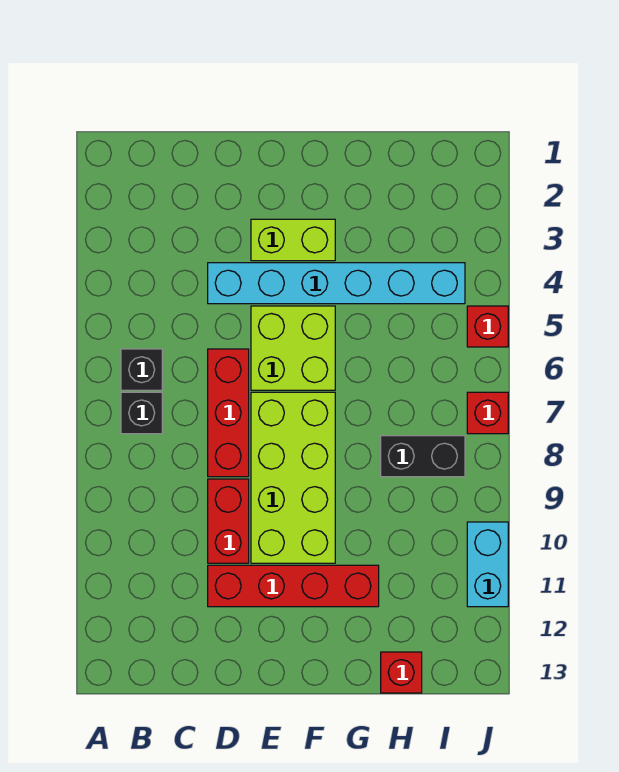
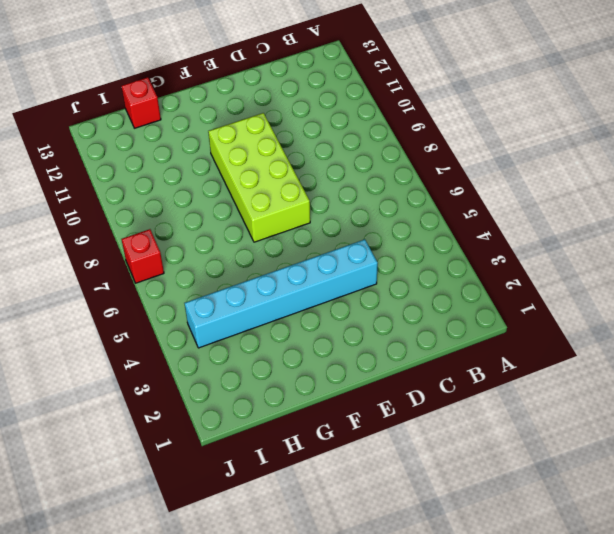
none -> black brick B6 level 1
none -> black brick B7 level 1
none -> red brick D6:D8 level 1

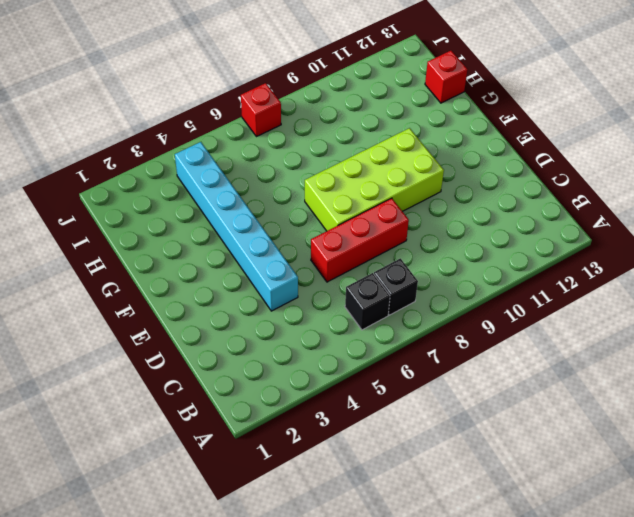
none -> red brick D9:D10 level 1
none -> red brick D11:G11 level 1
none -> lime brick E3:F3 level 1

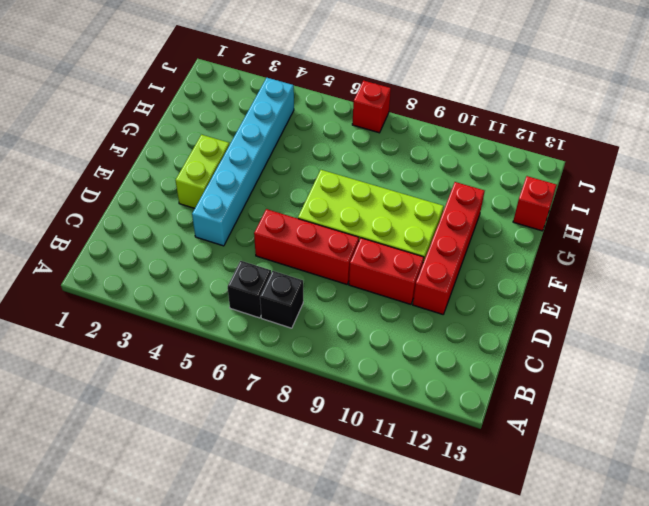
none -> lime brick E5:F6 level 1
none -> black brick H8:I8 level 1
none -> red brick J5 level 1

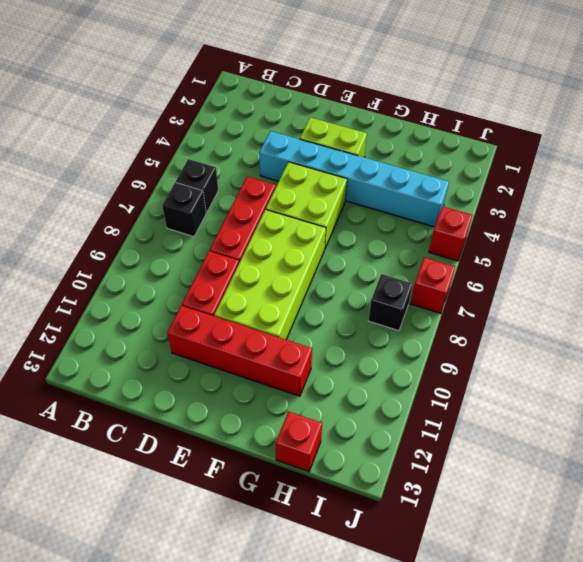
black brick I8 level 1 -> black brick H8:I8 level 1
none -> cyan brick J10:J11 level 1

